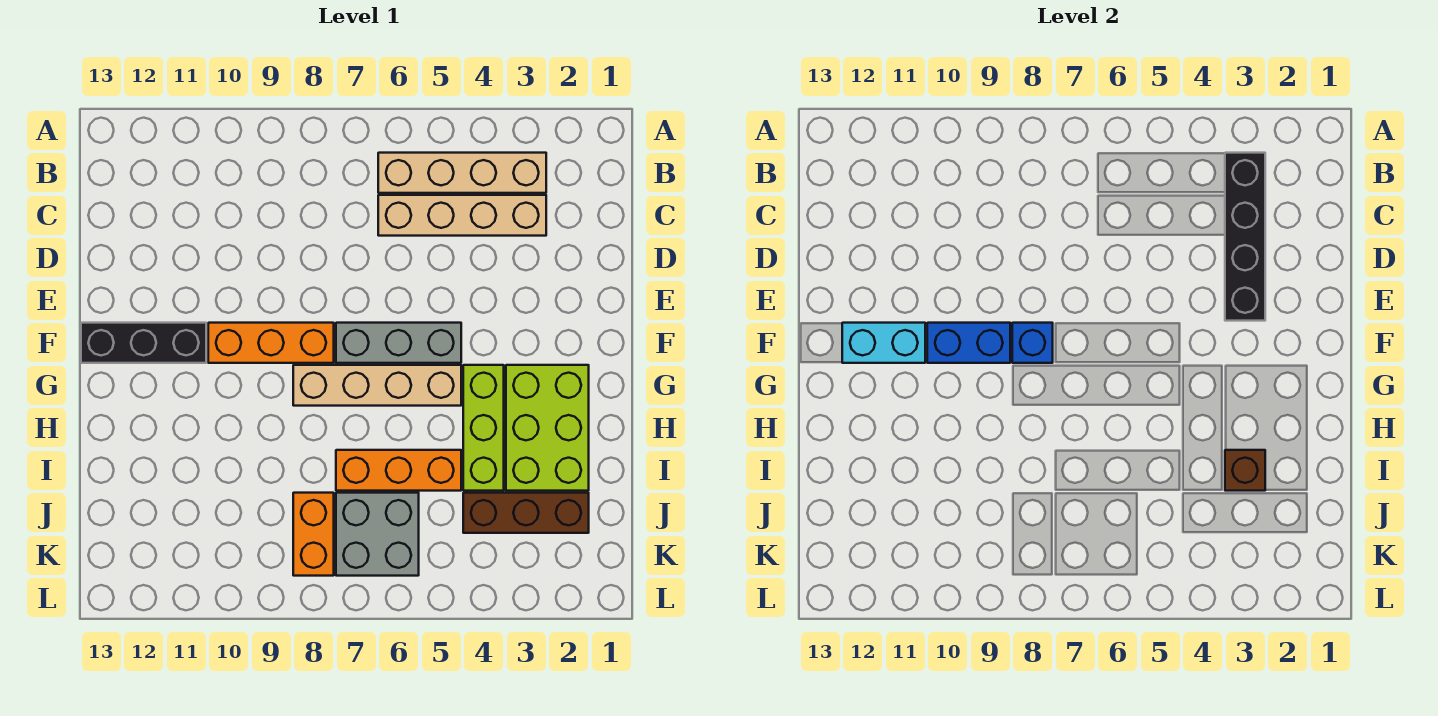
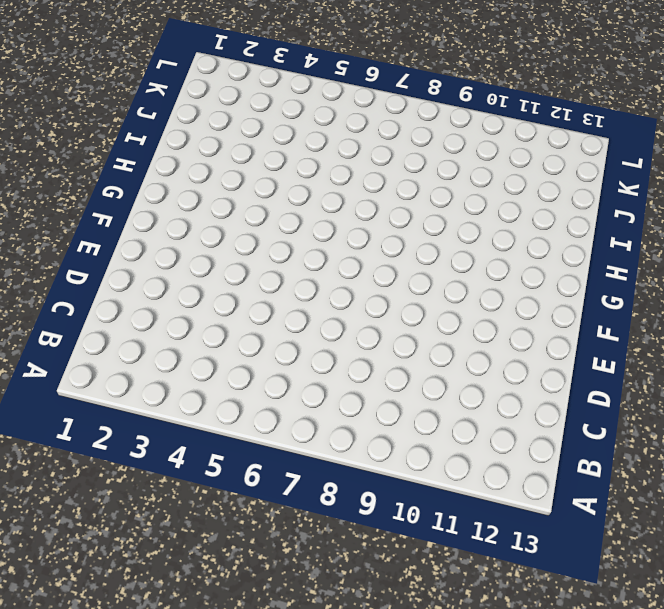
none -> tan brick B3:B6 level 1
none -> tan brick C3:C6 level 1
none -> grey brick F5:F7 level 1

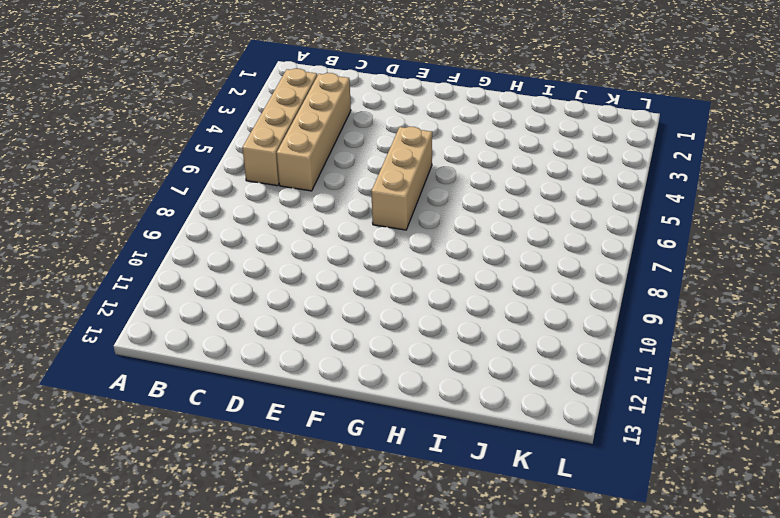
tan brick F5:F7 level 1 -> grey brick F5:F7 level 1
none -> orange brick F8:F10 level 1
none -> black brick F11:F13 level 1
none -> lime brick G2:I3 level 1

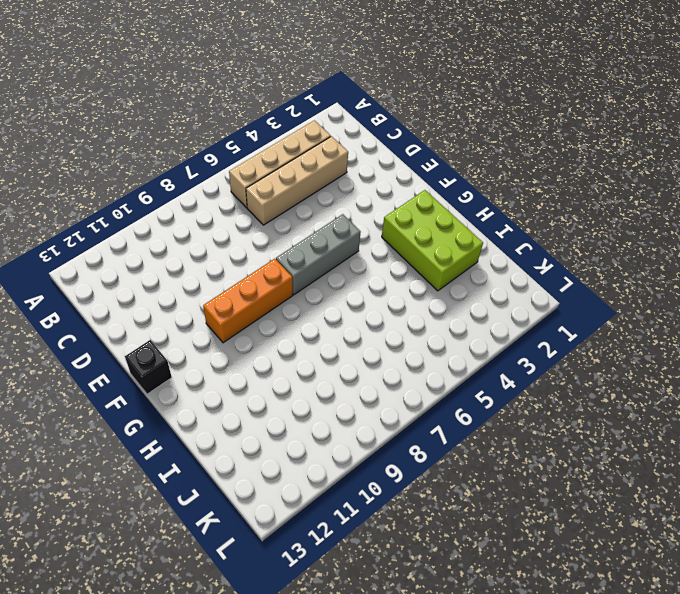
black brick F13 level 1 -> black brick F11:F13 level 1
none -> lime brick G4:I4 level 1
none -> tan brick G5:G8 level 1
none -> orange brick I5:I7 level 1

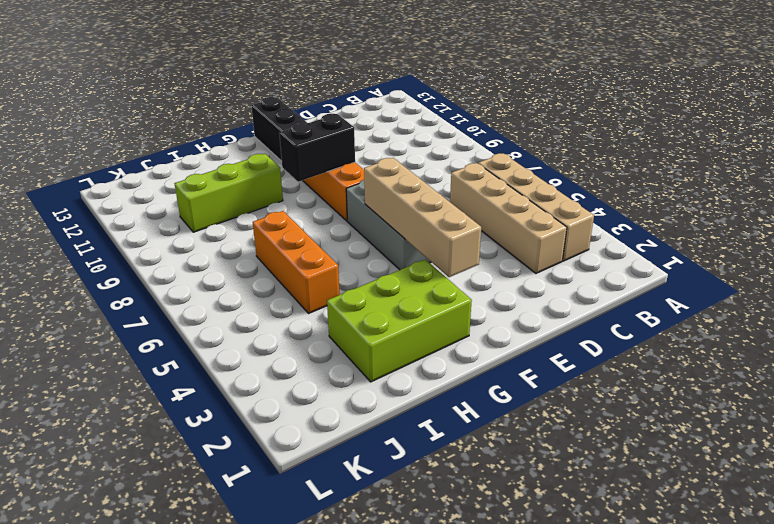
tan brick F3:F6 level 2 -> tan brick G5:G8 level 1
black brick F9:G9 level 2 -> blue brick F9:F10 level 2
lime brick H10:J10 level 1 -> lime brick G4:I4 level 1
none -> brown brick J2:J4 level 1
none -> grey brick J6:K7 level 1
none -> orange brick J8:K8 level 1

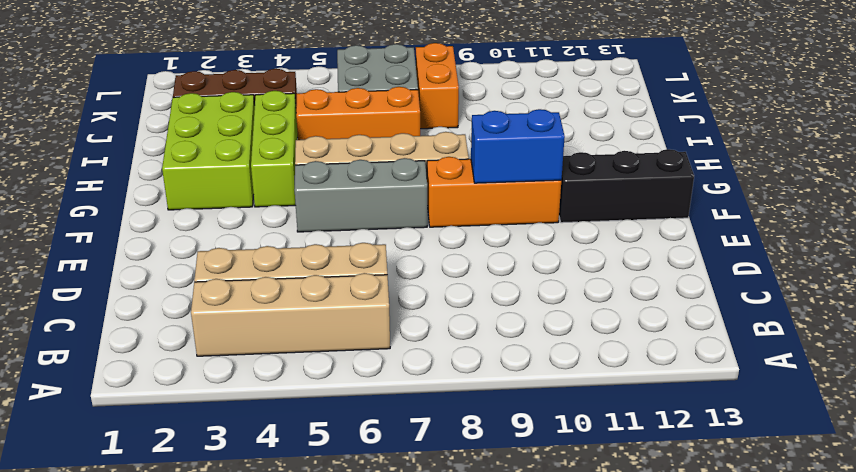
none -> black brick B3:E3 level 2
none -> blue brick F8 level 2
none -> cyan brick F11:F12 level 2

